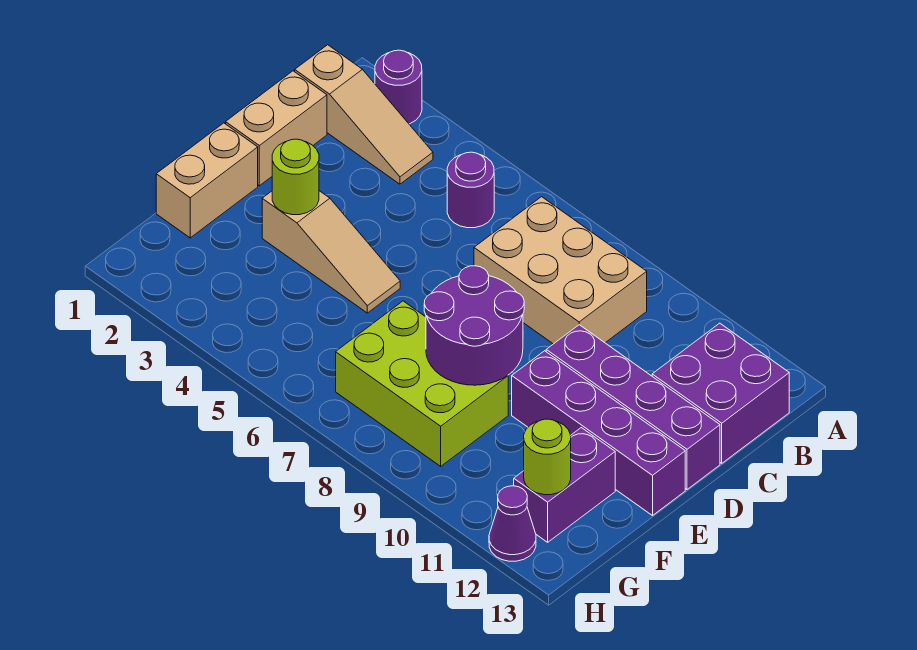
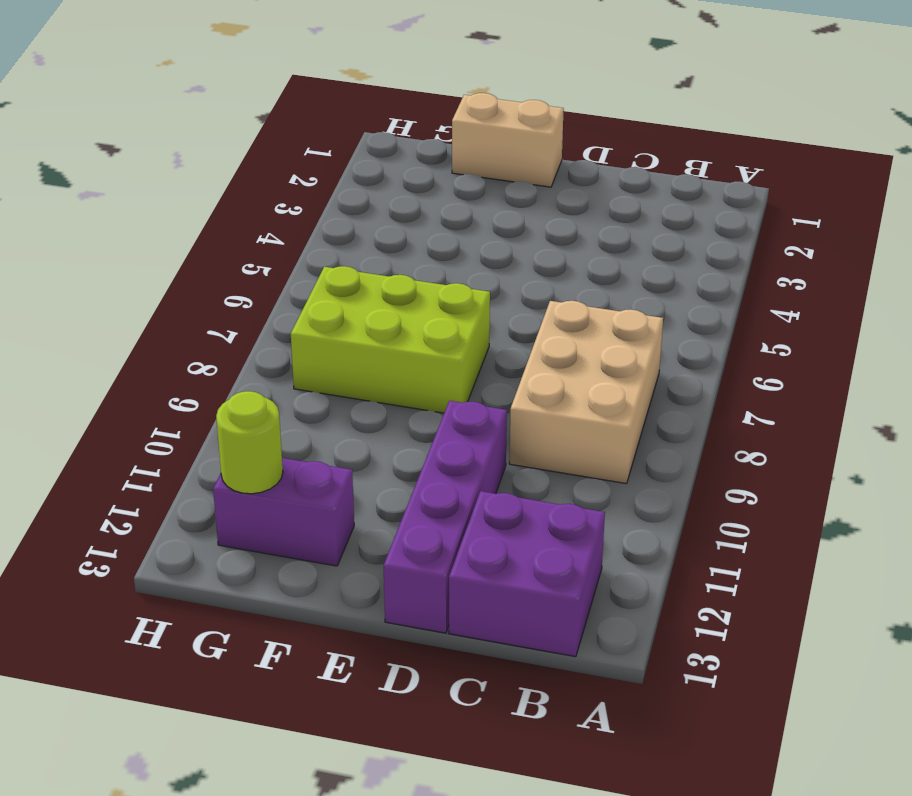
lime brick E7:G8 level 1 -> lime brick F7:G9 level 1
none -> purple round brick A2 level 1
none -> tan slope B1:B3 level 1 top 1
none -> purple round brick B5 level 1

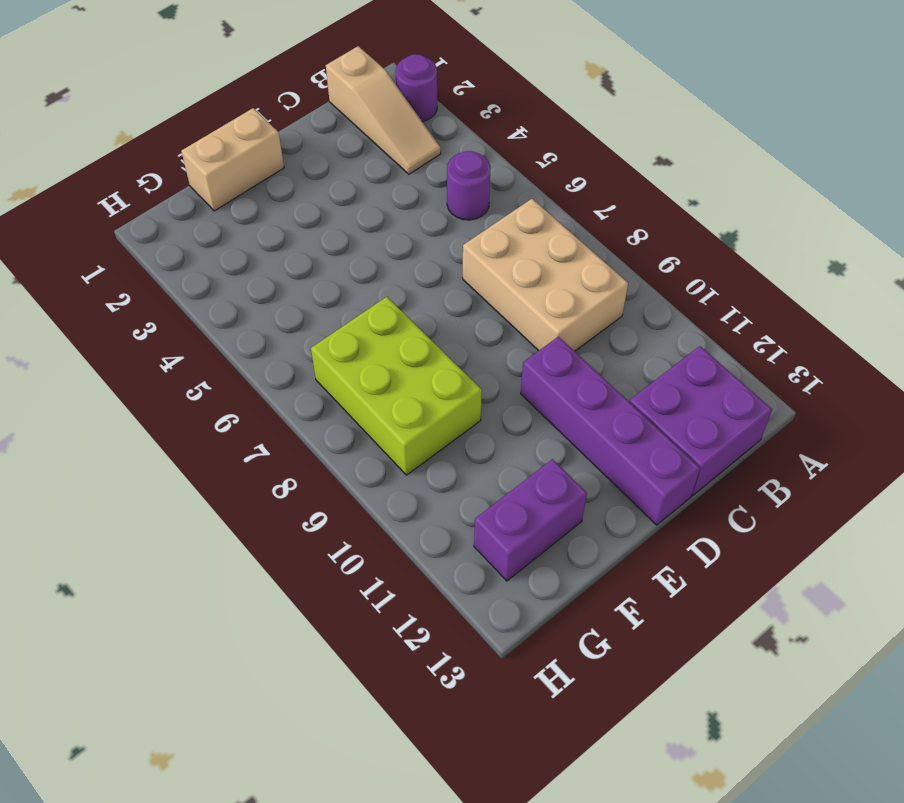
none -> tan brick C1:D1 level 1
none -> tan slope E3:E5 level 1 top 3
none -> purple brick E10:E13 level 1

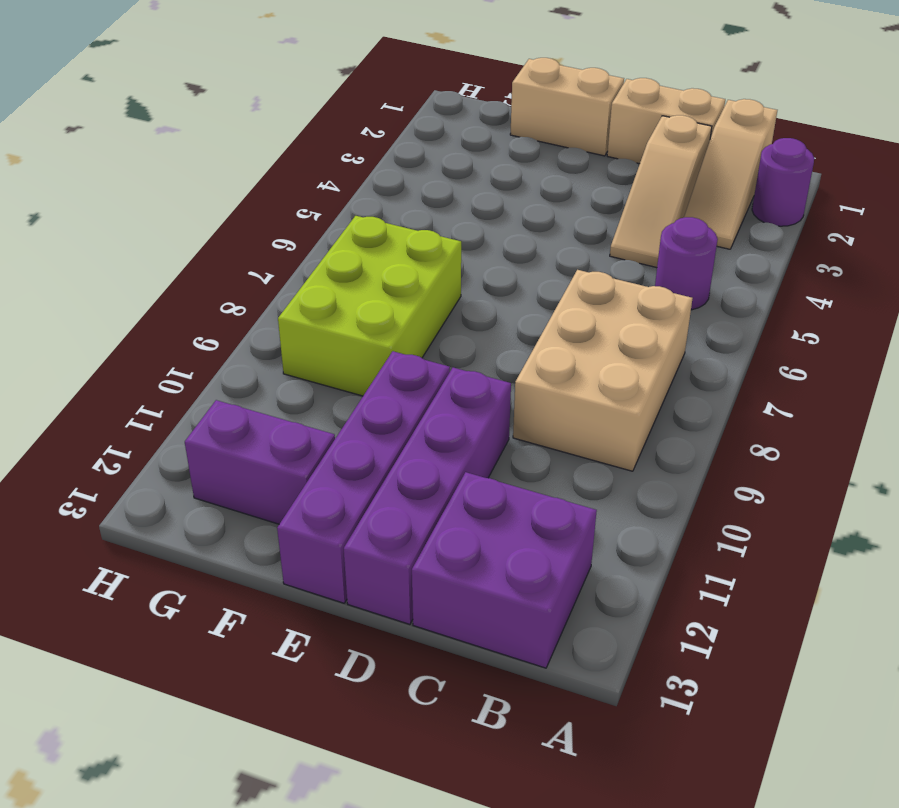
tan slope C2:C4 level 1 top 2 -> tan slope E3:E5 level 1 top 3
none -> purple cone H12 level 1
none -> lime round brick E3 level 2
none -> purple round brick E8:F9 level 2

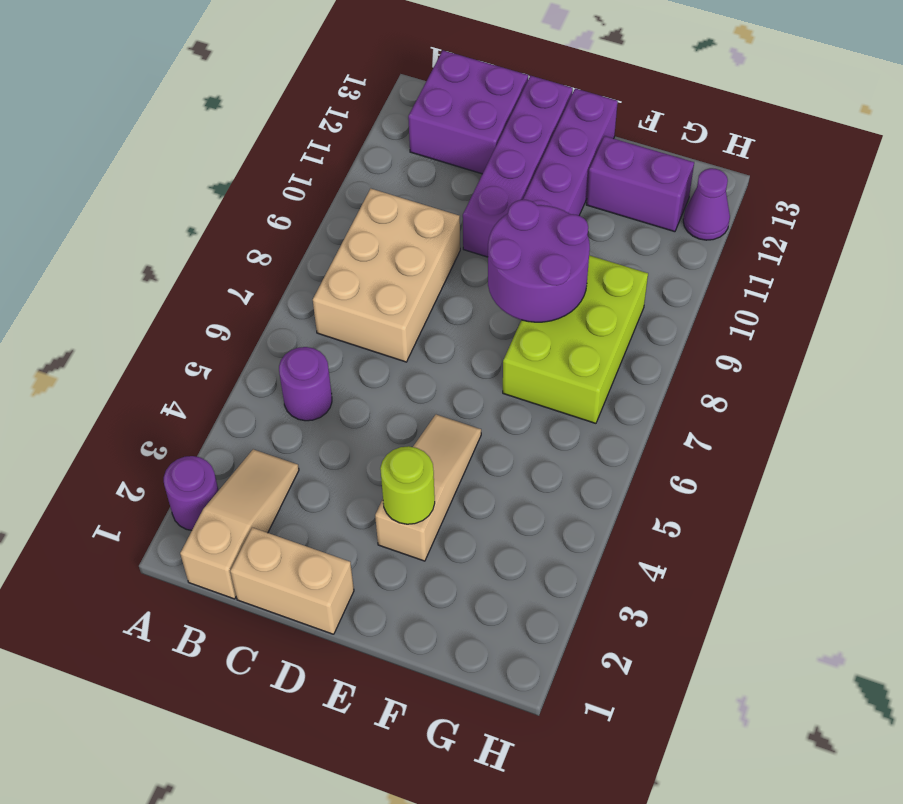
none -> tan brick E1:F1 level 1
none -> lime round brick G12 level 2

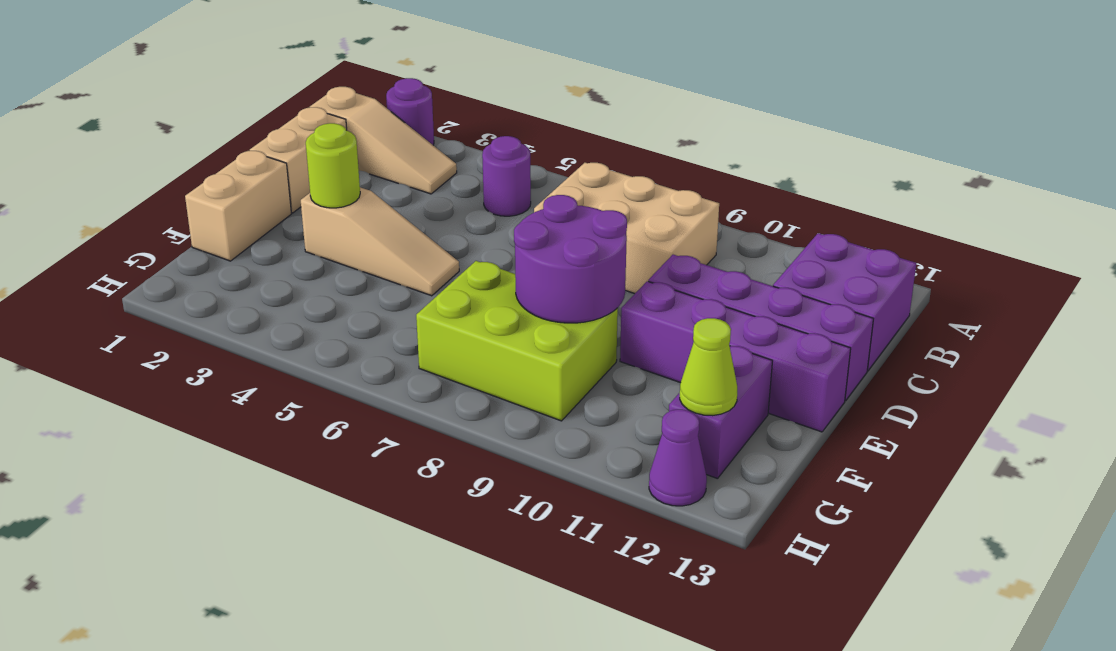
lime cone G12 level 2 -> lime round brick G12 level 2

